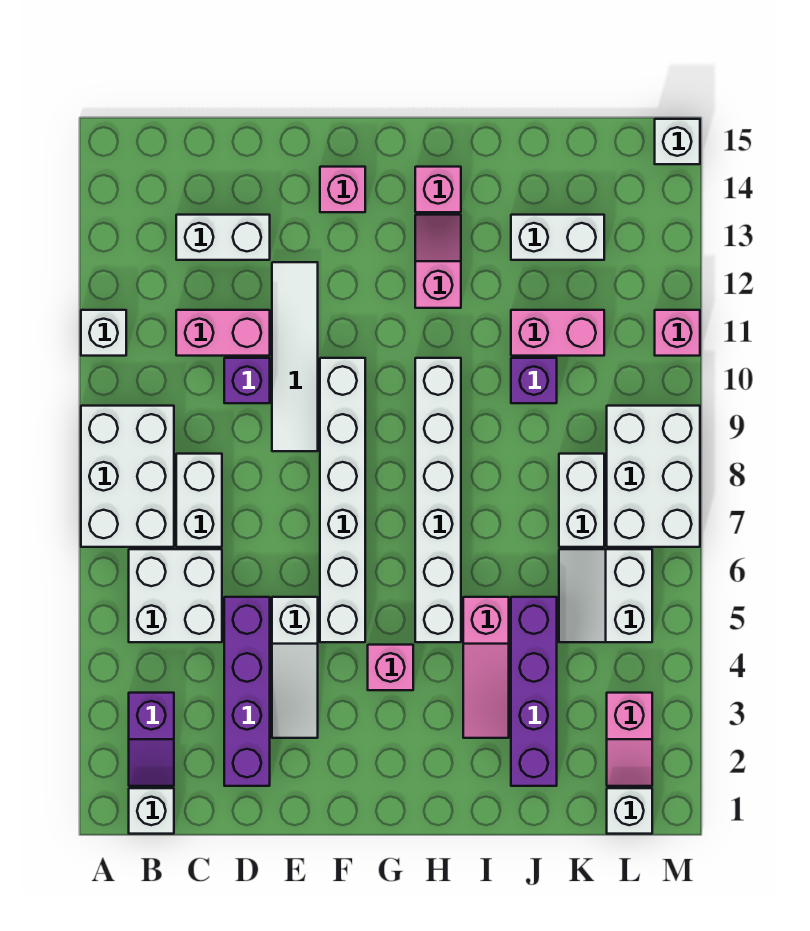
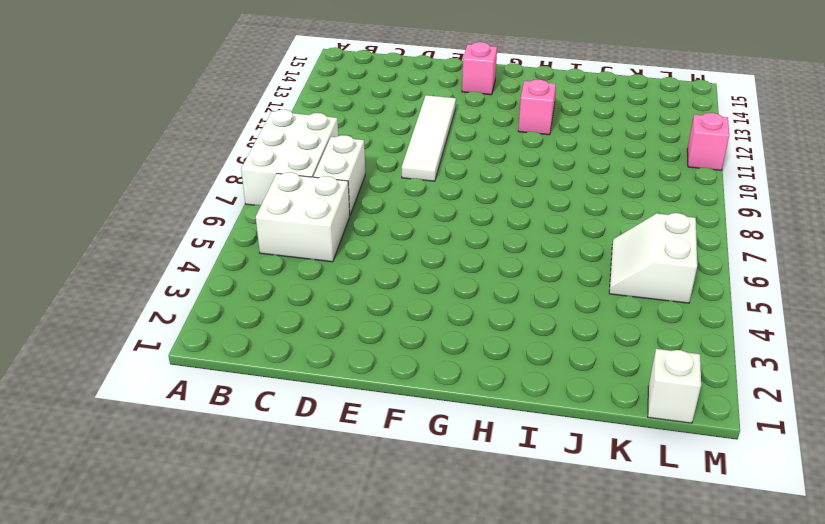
none -> white brick A11 level 1
none -> white brick B1 level 1
none -> purple slope B2:B3 level 1 top 3
none -> pink brick C11:D11 level 1

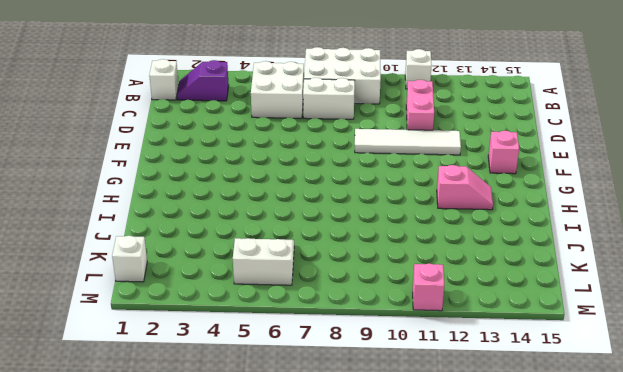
none -> white brick C13:D13 level 1
none -> purple brick D2:D5 level 1
none -> purple brick D10 level 1
none -> white slope E3:E5 level 1 top 5

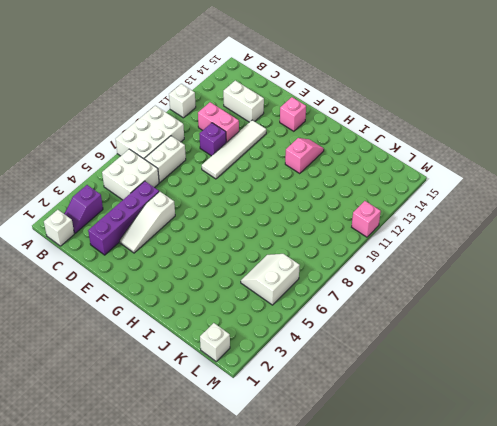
none -> white brick F5:F10 level 1
none -> pink brick G4 level 1
none -> white brick H5:H10 level 1
none -> pink brick H14 level 1

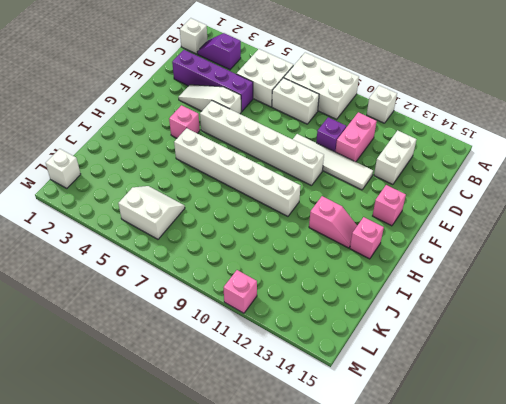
none -> pink slope I3:I5 level 1 top 5
none -> purple brick J2:J5 level 1
none -> purple brick J10 level 1
none -> pink brick J11:K11 level 1

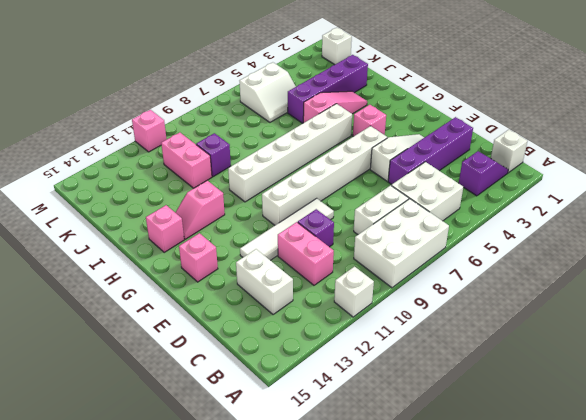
none -> white brick J13:K13 level 1
none -> white brick K7:K8 level 1
none -> pink slope L2:L3 level 1 top 3
none -> white brick L7:M9 level 1

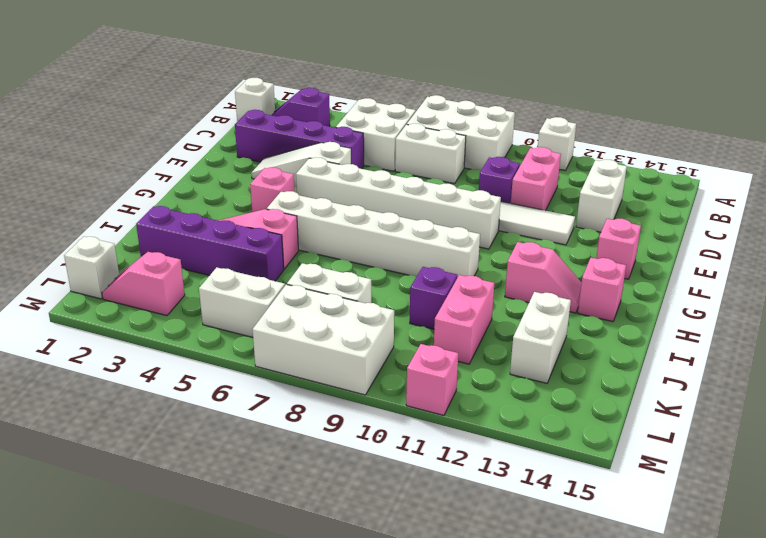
none -> white brick M15 level 1

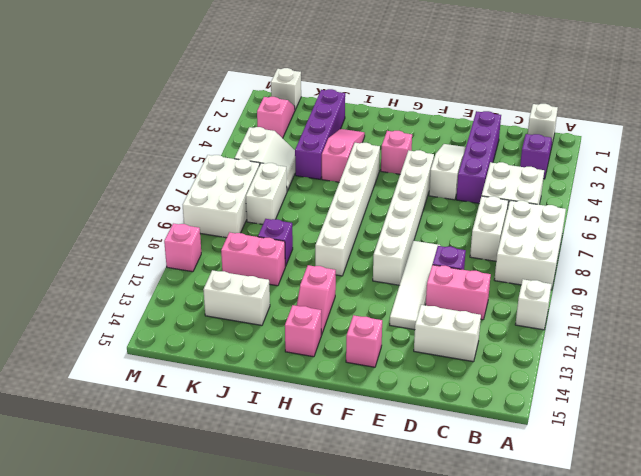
none -> white brick M15 level 1

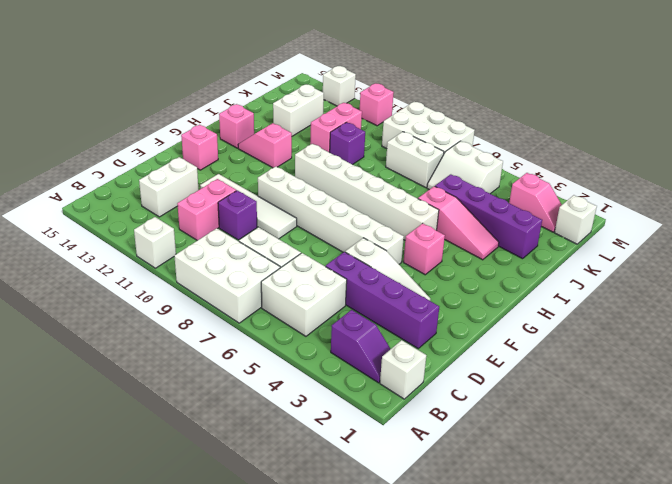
white brick M13 level 1 -> white brick M15 level 1

